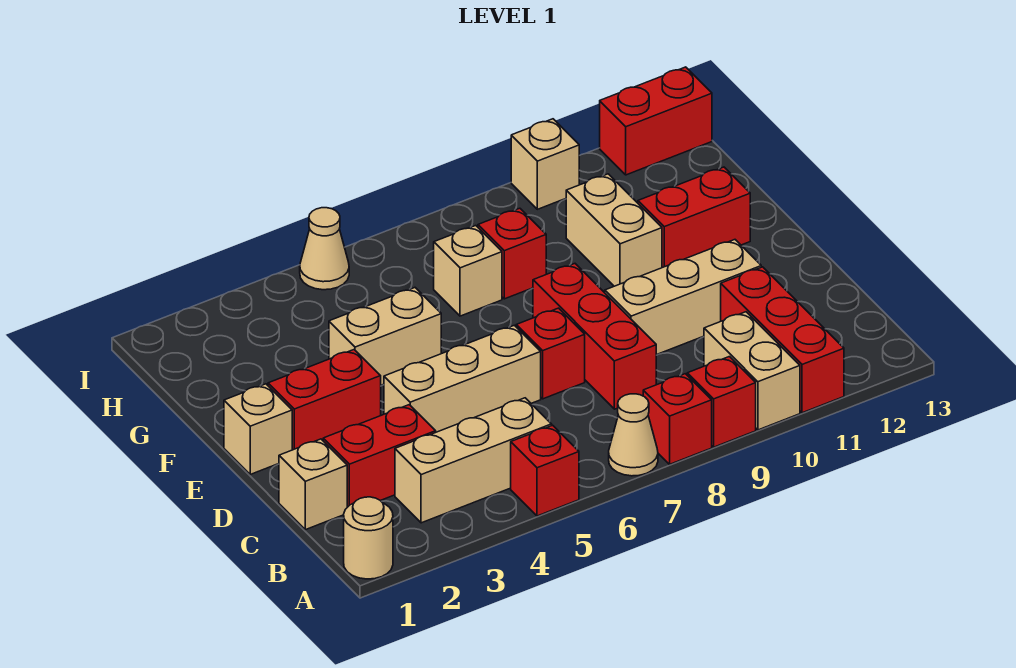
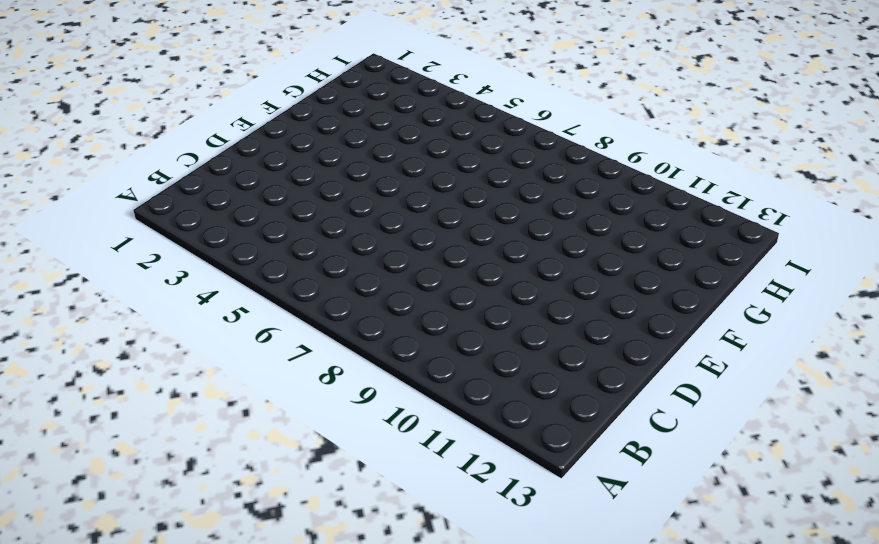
none -> tan round brick A1 level 1
none -> red brick A5 level 1
none -> tan cone A7 level 1

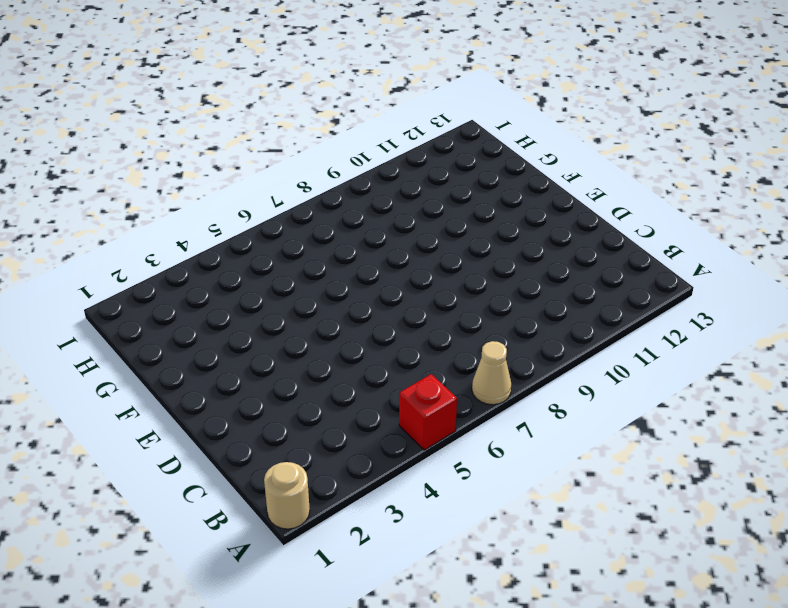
none -> red brick A8 level 1
none -> red brick A9 level 1
none -> tan brick A10:B10 level 1

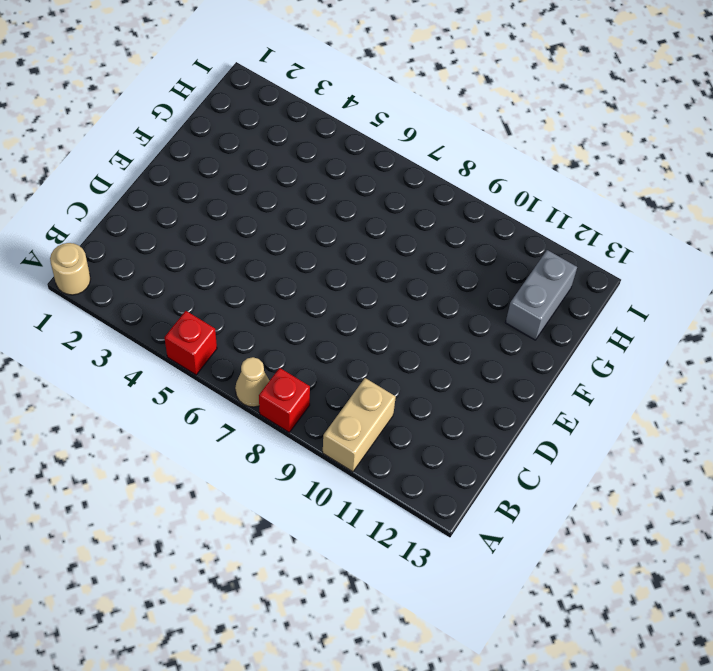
grey brick G12:H12 level 1 -> none
none -> red brick A9 level 1
none -> red brick A11:C11 level 1
none -> tan brick B3:B5 level 1

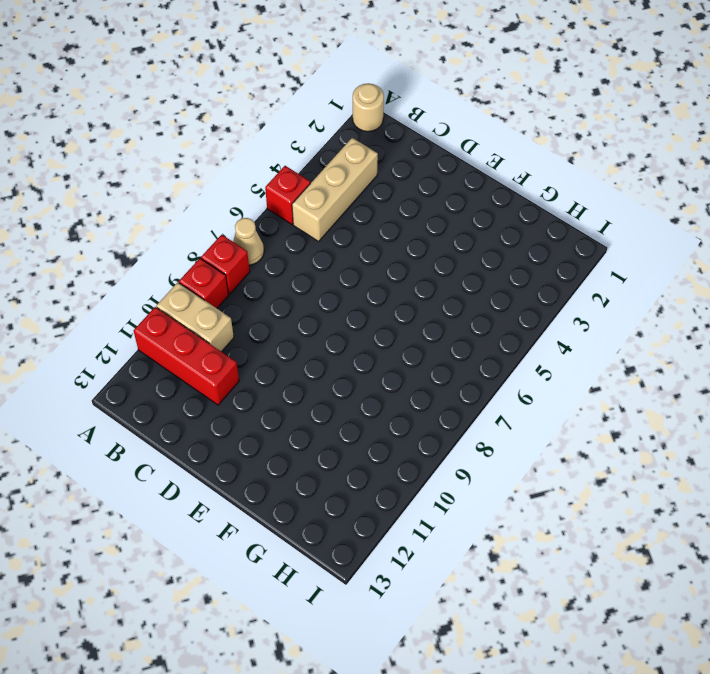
none -> tan brick C1 level 1
none -> red brick C2:C3 level 1
none -> red brick C8:E8 level 1

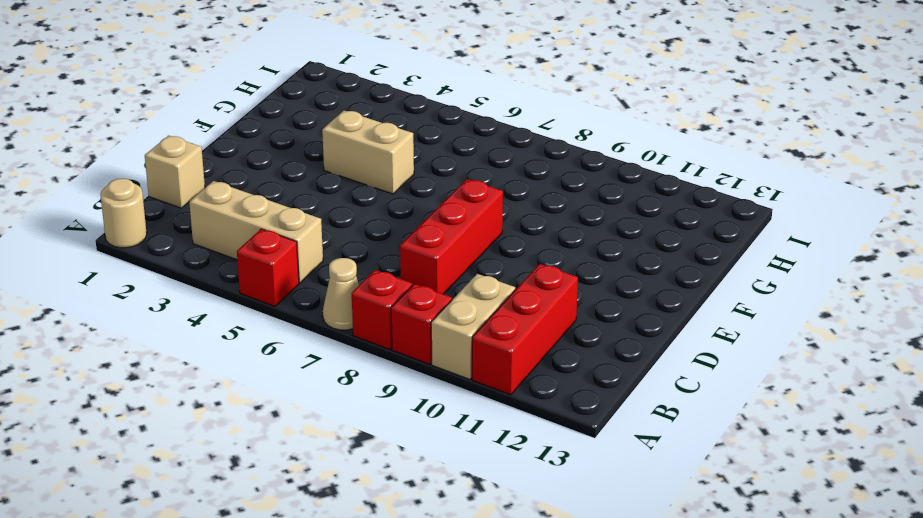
none -> red brick C2:C3 level 1
none -> tan brick D4:D6 level 1
none -> red brick D7 level 1

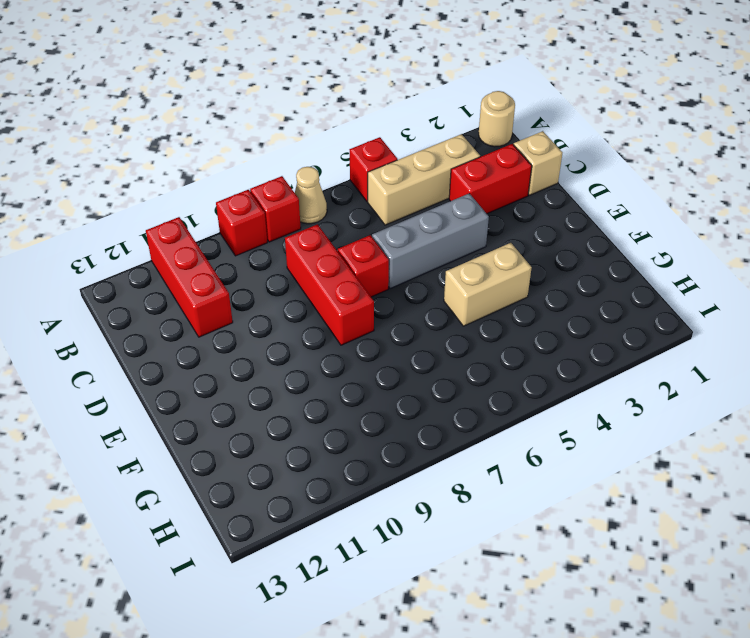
grey brick D4:D6 level 1 -> tan brick D4:D6 level 1
none -> tan brick A10:B10 level 1
none -> tan brick D9:D11 level 1
none -> tan brick E1 level 1

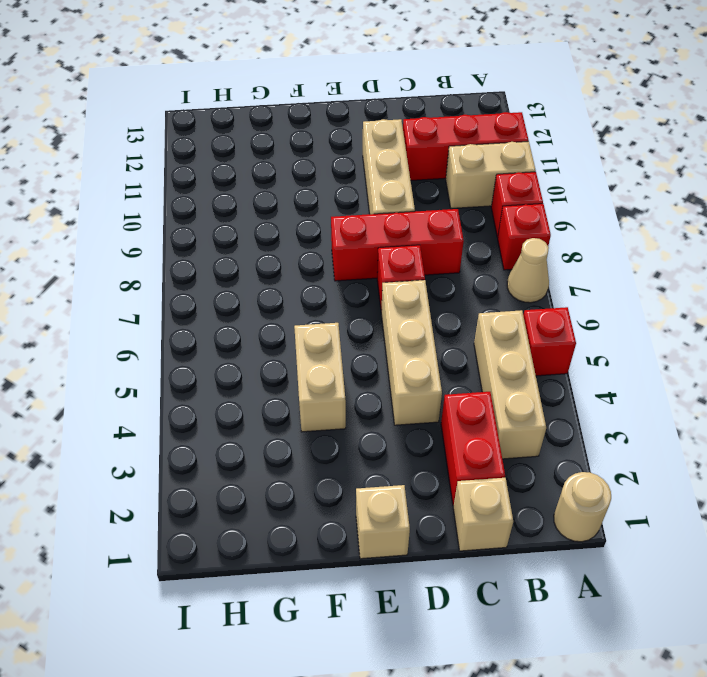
none -> red brick E2:E3 level 1
none -> tan brick F10:G10 level 1
none -> red brick F11:F12 level 1

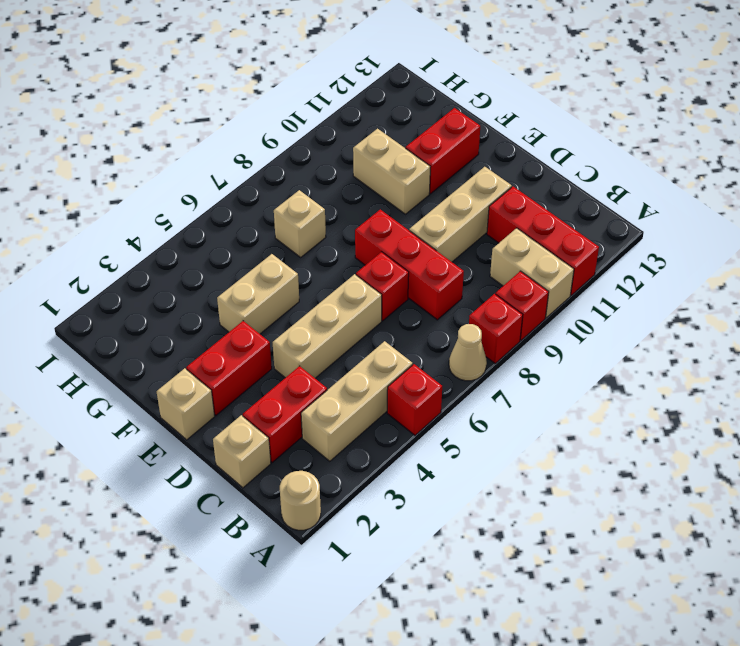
none -> red brick G8 level 1
none -> tan cone I5 level 1
none -> tan brick I10 level 1

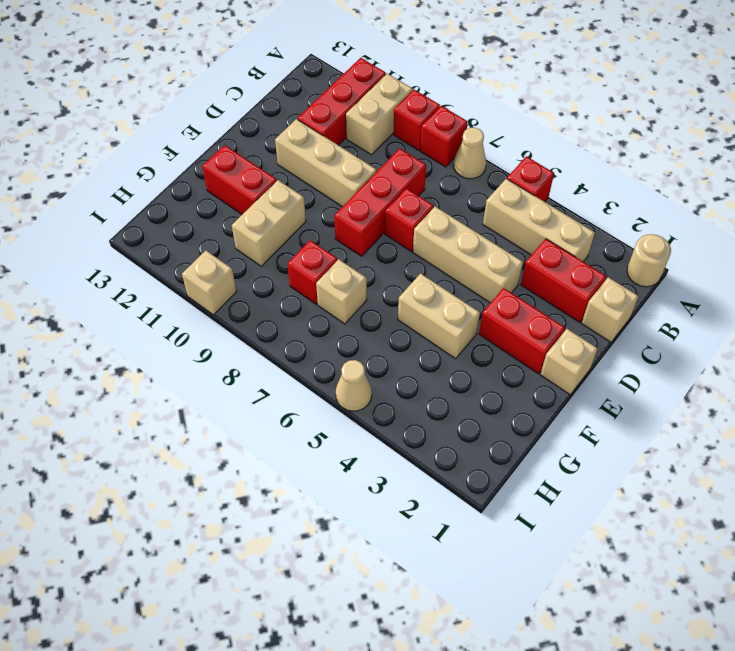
none -> red brick I12:I13 level 1

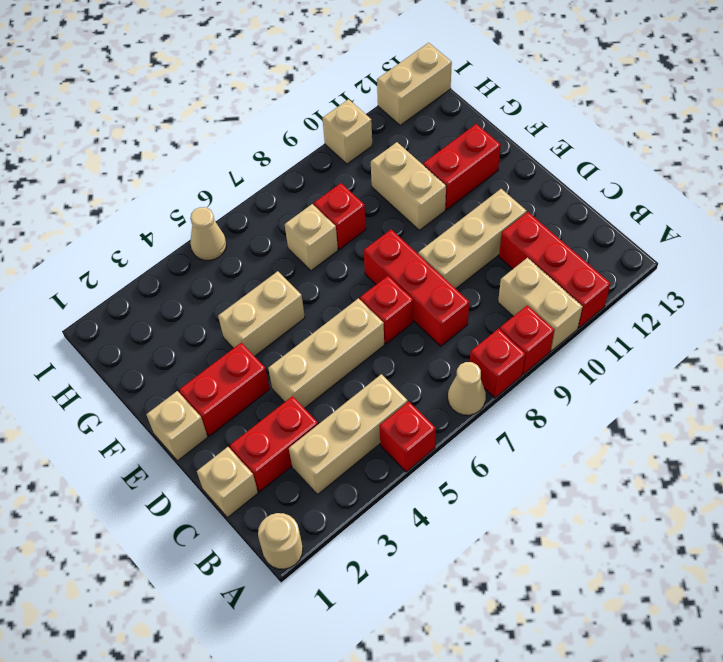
tan brick I12:I13 level 1 -> red brick I12:I13 level 1

